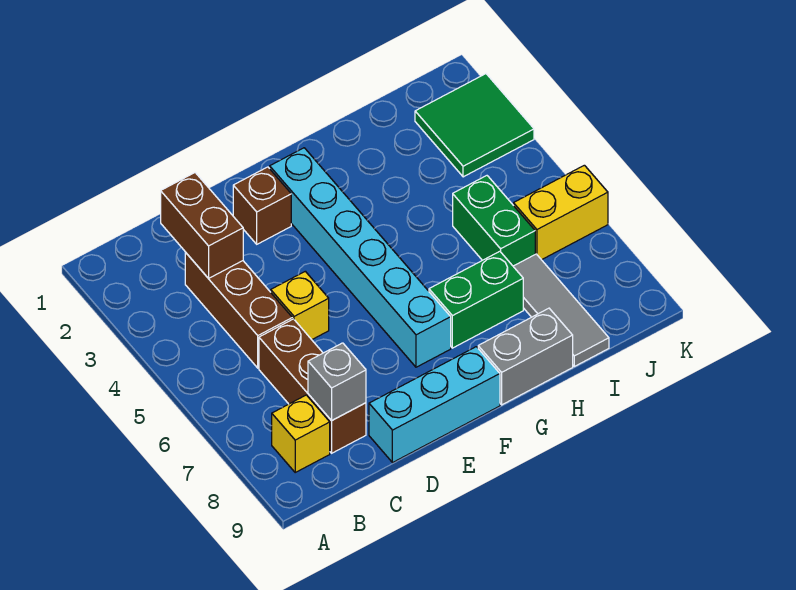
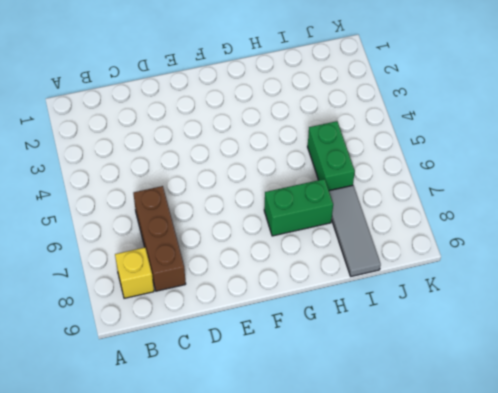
none -> brown brick C3:C5 level 1
none -> yellow brick D5 level 1
none -> cyan brick D9:F9 level 1

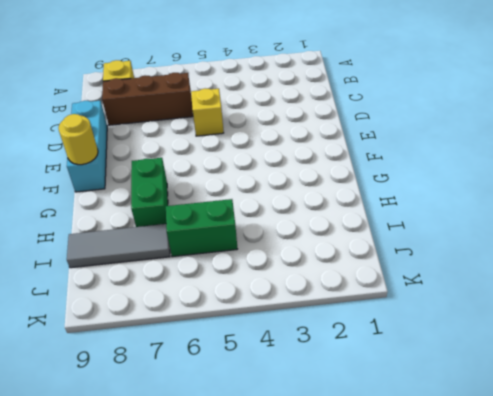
yellow round brick F9 level 2 -> none
none -> brown brick C3:C5 level 1
none -> brown brick E2 level 1
none -> cyan brick F2:F7 level 1

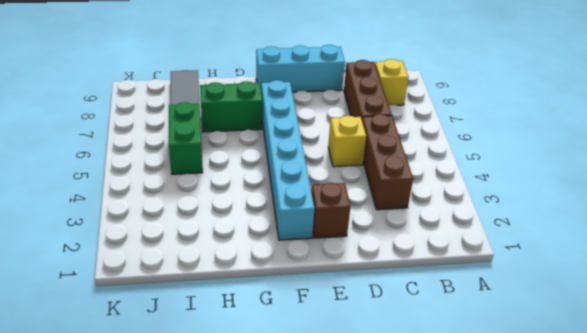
none -> grey brick G9:H9 level 1
none -> green tile J2:K3 level 1
none -> yellow brick J6:K6 level 1

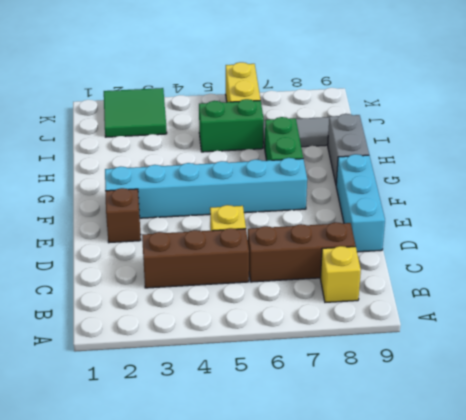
none -> brown brick C2:C3 level 2
none -> grey brick C8 level 2

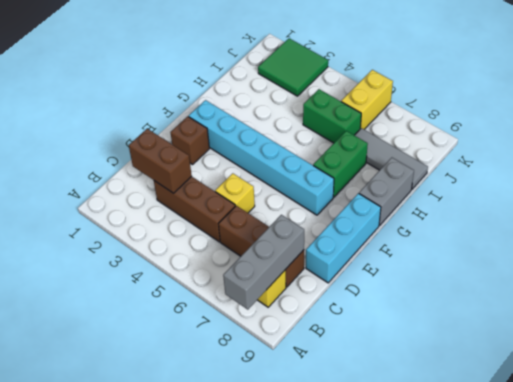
grey brick A8:C8 level 2 -> grey brick C8 level 2

